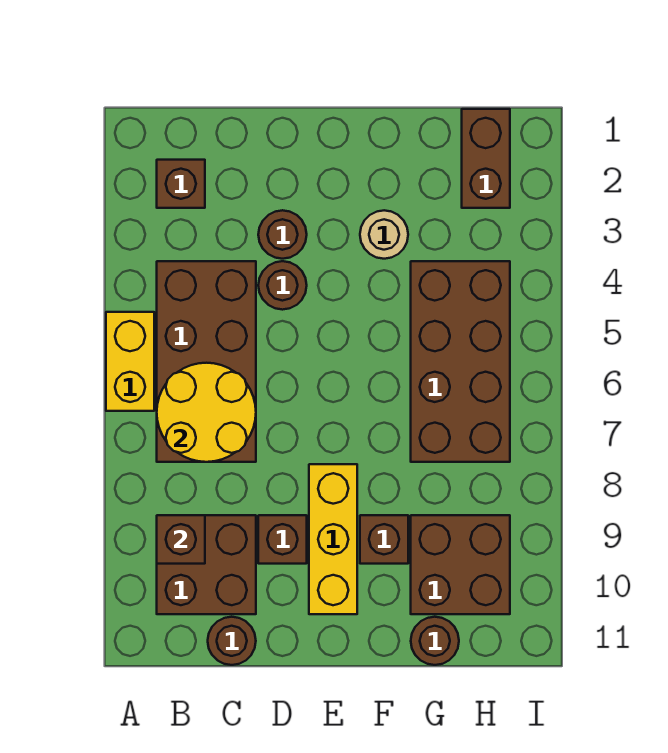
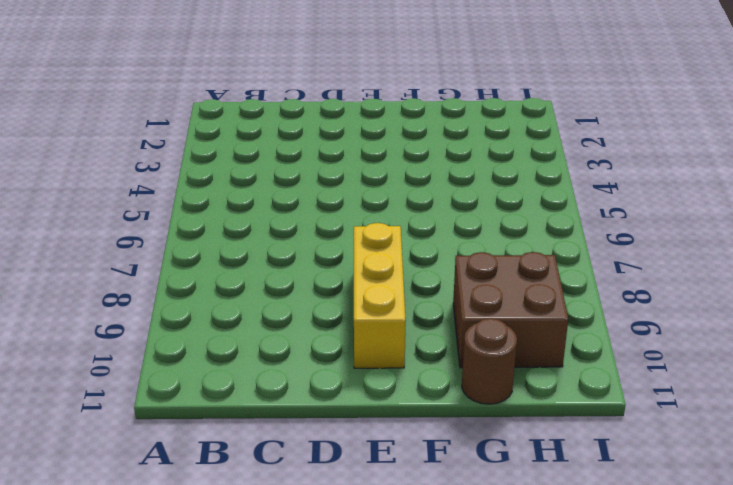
none -> yellow brick A5:A6 level 1
none -> brown brick B2 level 1
none -> brown brick B4:C7 level 1

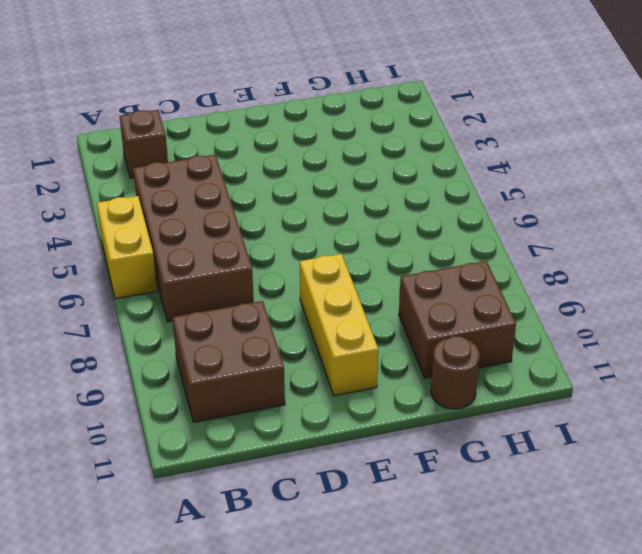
none -> brown round brick C11 level 1
none -> brown round brick D3 level 1
none -> brown round brick D4 level 1

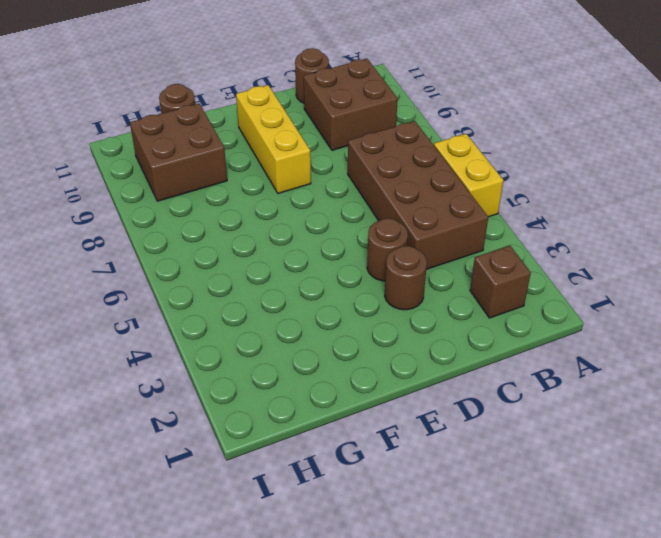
none -> brown brick D9 level 1
none -> tan round brick F3 level 1
none -> brown brick F9 level 1

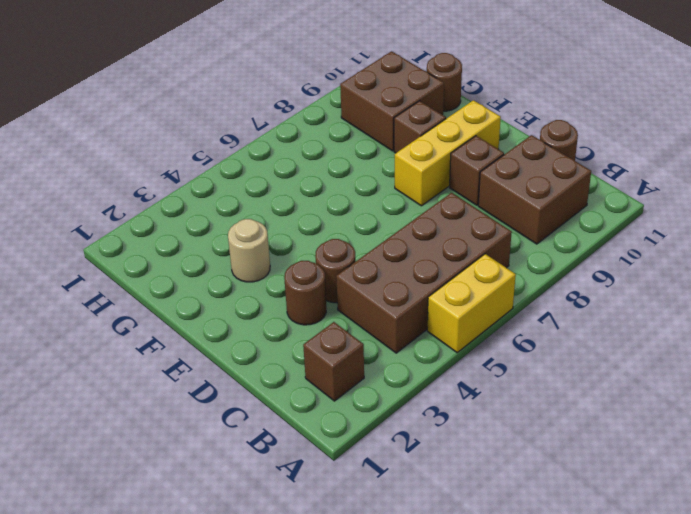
none -> brown brick G4:H7 level 1
none -> brown brick H1:H2 level 1
none -> yellow round brick B6:C7 level 2

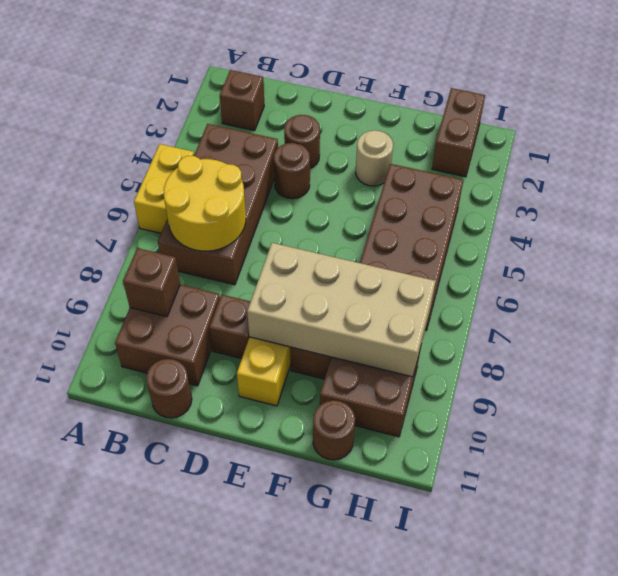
tan brick E8:H9 level 2 -> none

